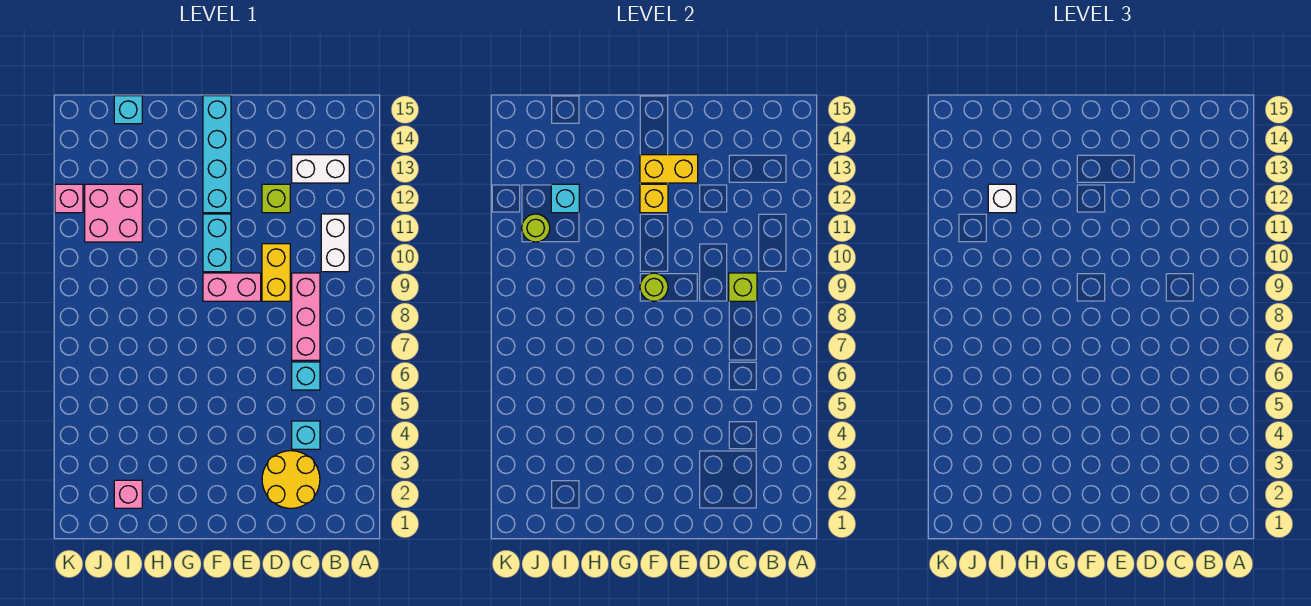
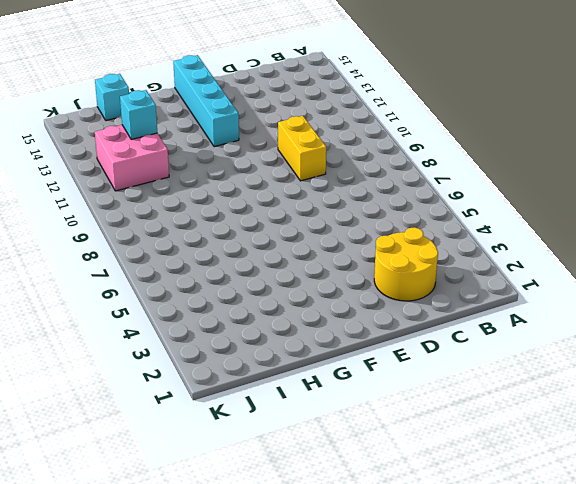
none -> white brick B10:B11 level 1
none -> white brick B13:C13 level 1
none -> cyan brick C4 level 1

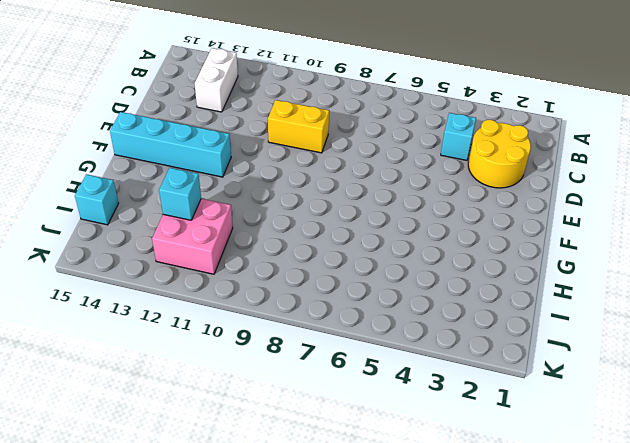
none -> white brick B10:B11 level 1
none -> cyan brick C6 level 1
none -> pink brick C7:C9 level 1

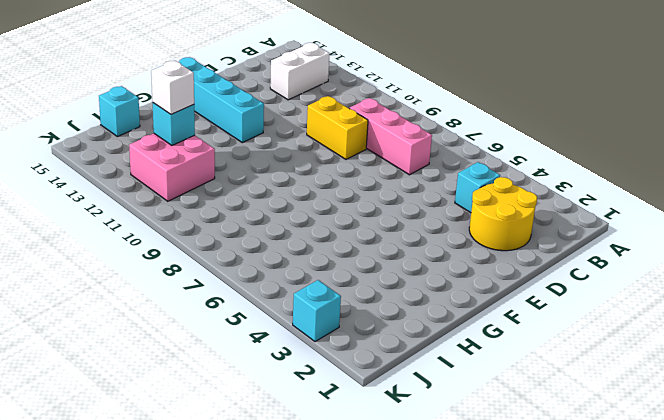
cyan brick K3 level 1 -> cyan brick C6 level 1
none -> white brick B10:B11 level 1
none -> lime brick D12 level 1
none -> pink brick E9:F9 level 1

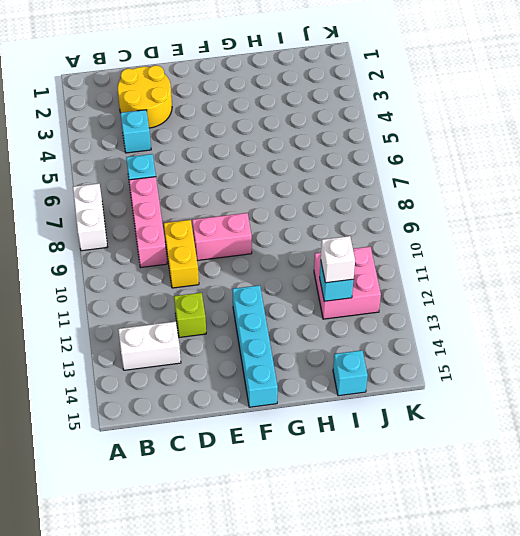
white brick A7:A8 level 1 -> white brick B10:B11 level 1
none -> cyan brick F10:F11 level 1
none -> pink brick I2 level 1
none -> pink brick K12 level 1

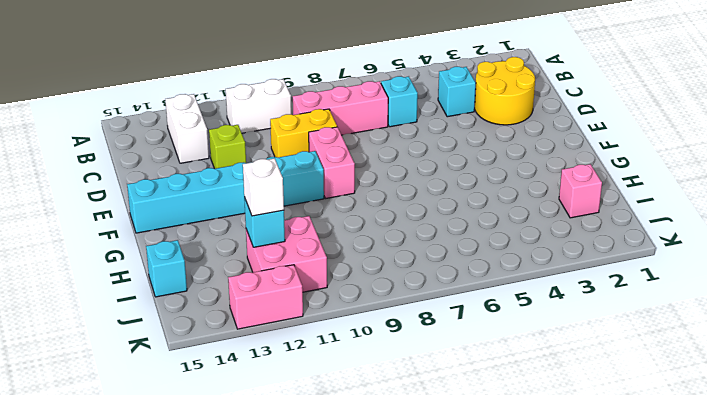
pink brick K12:K13 level 1 -> pink brick K12 level 1
none -> lime brick C9 level 2
none -> yellow brick E13:F13 level 2
none -> lime round brick F9 level 2

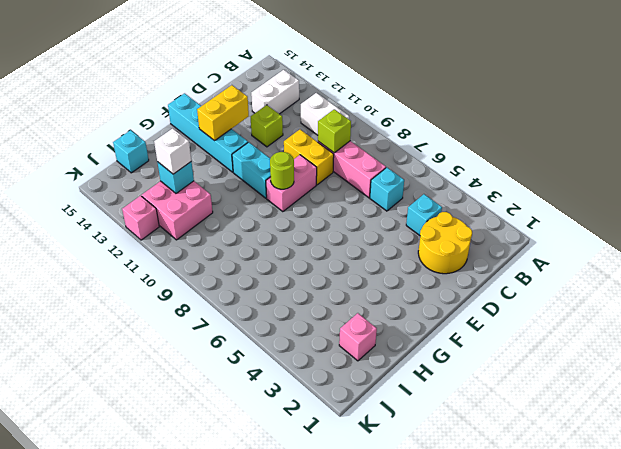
none -> yellow brick F12 level 2
none -> lime round brick J11 level 2

